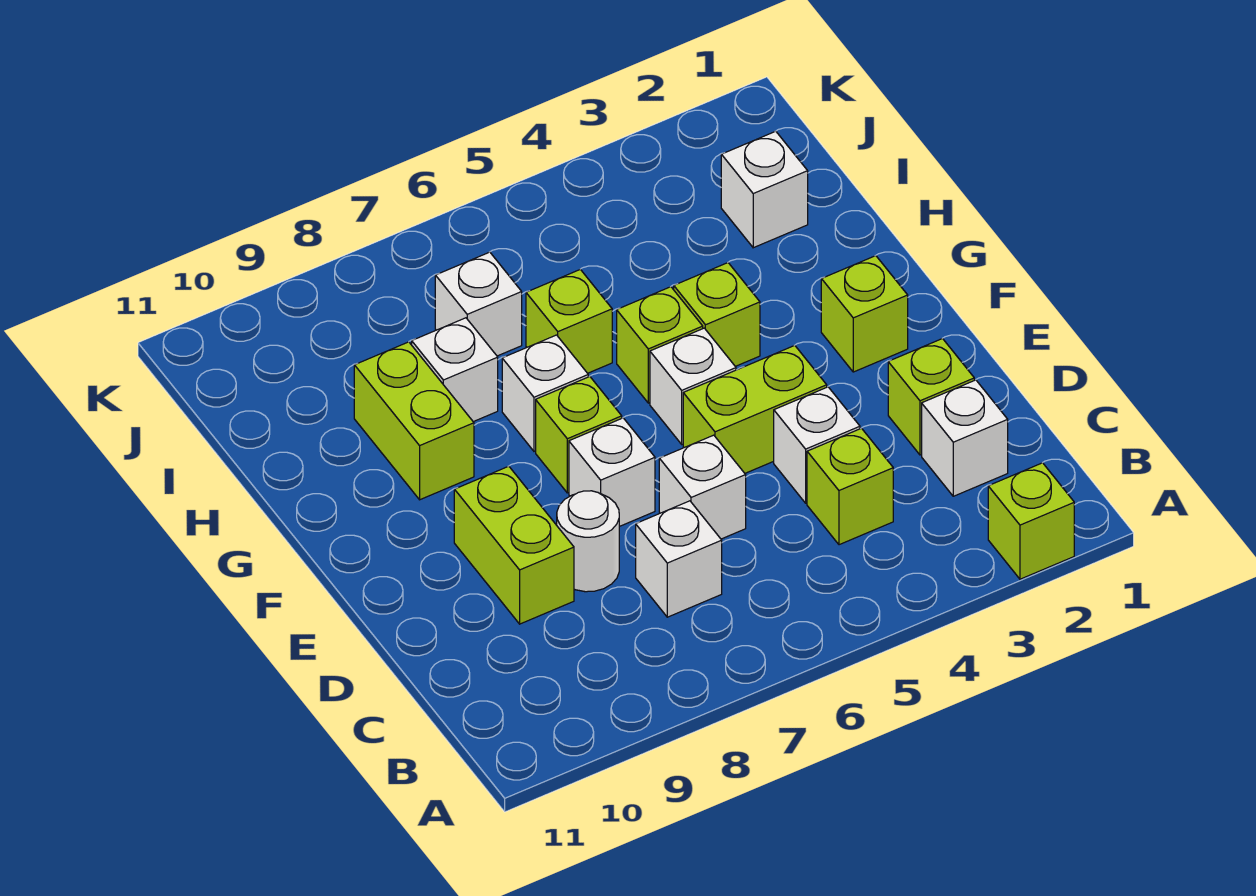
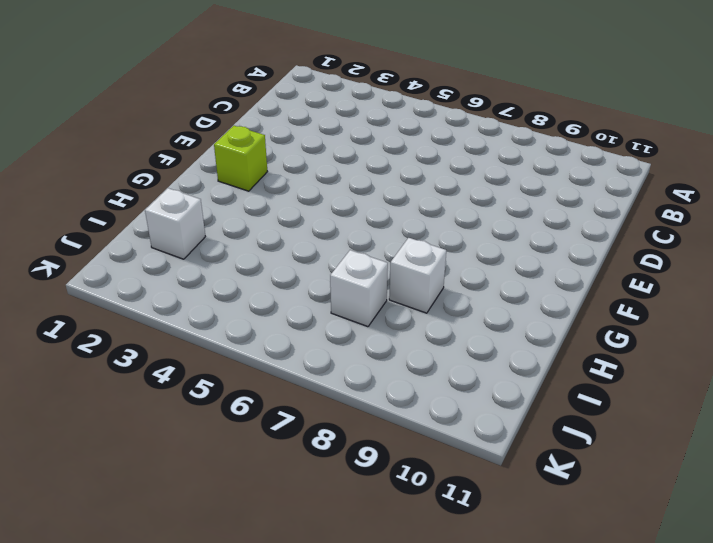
none -> lime brick A2 level 1
none -> white brick C2 level 1
none -> lime brick C4 level 1

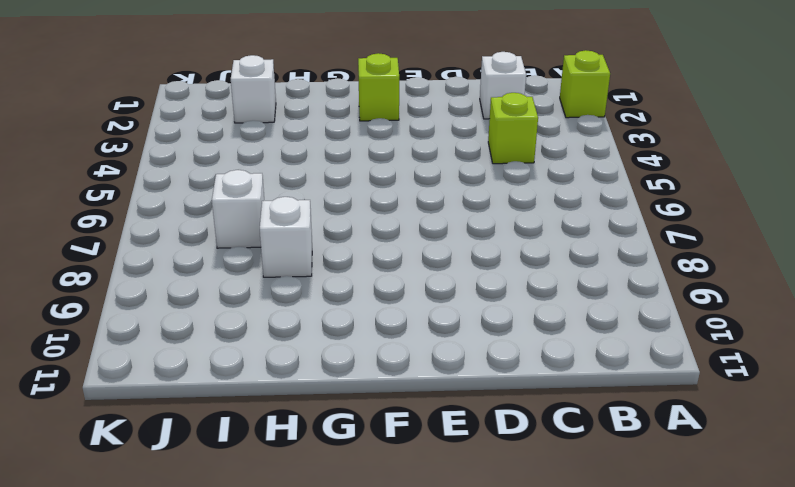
none -> white brick C7 level 1
none -> lime brick D2 level 1
none -> white brick D4 level 1

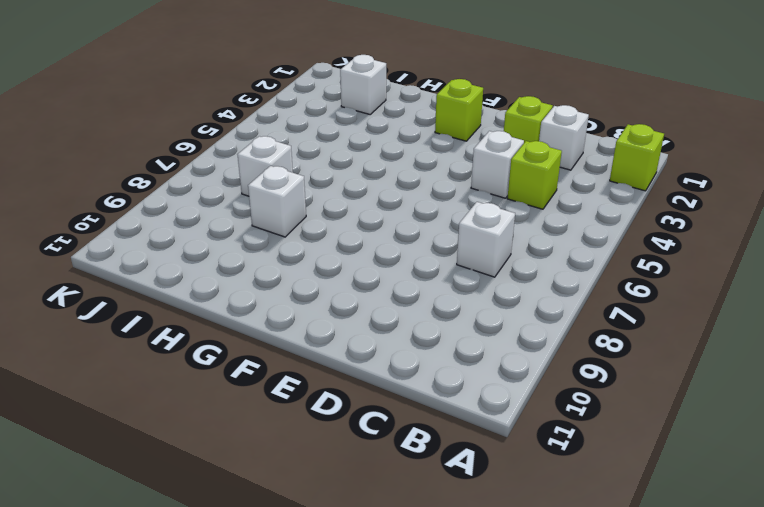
none -> white brick D6 level 1
none -> white round brick D8 level 1
none -> lime brick D9:E9 level 1

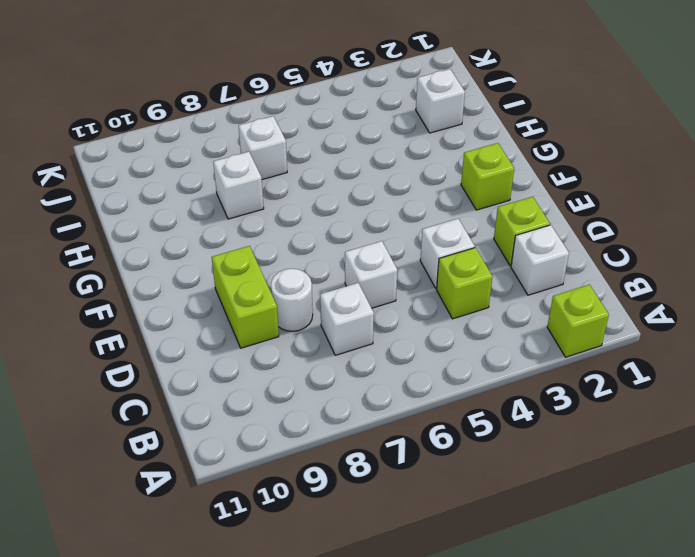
none -> lime brick E4:E5 level 1
none -> white brick E7 level 1
none -> white brick F5 level 1

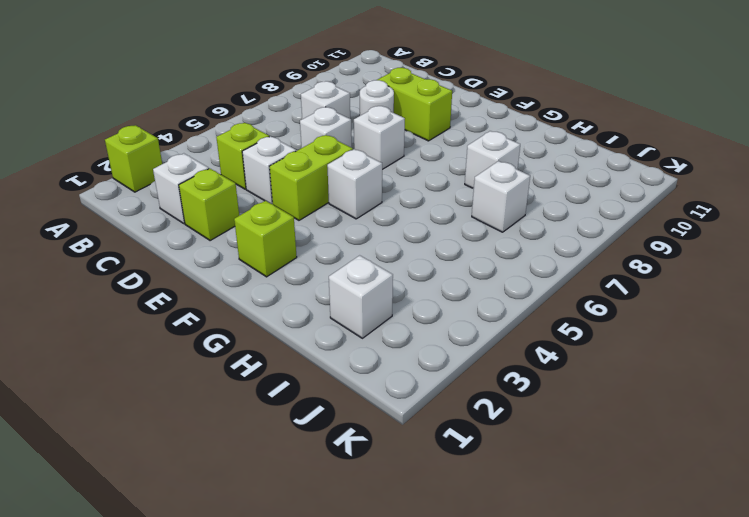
none -> lime brick F7 level 1
none -> lime brick G4 level 1
none -> lime brick G5 level 1

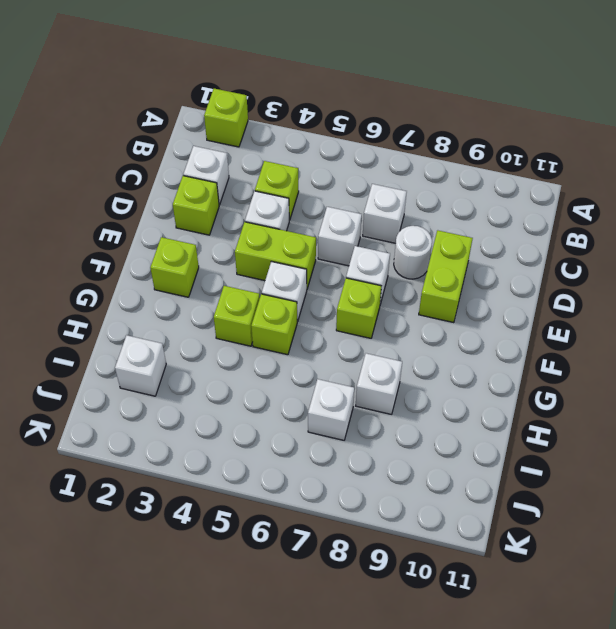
none -> white brick G7 level 1
none -> lime brick G9:H9 level 1
none -> lime brick H6 level 1

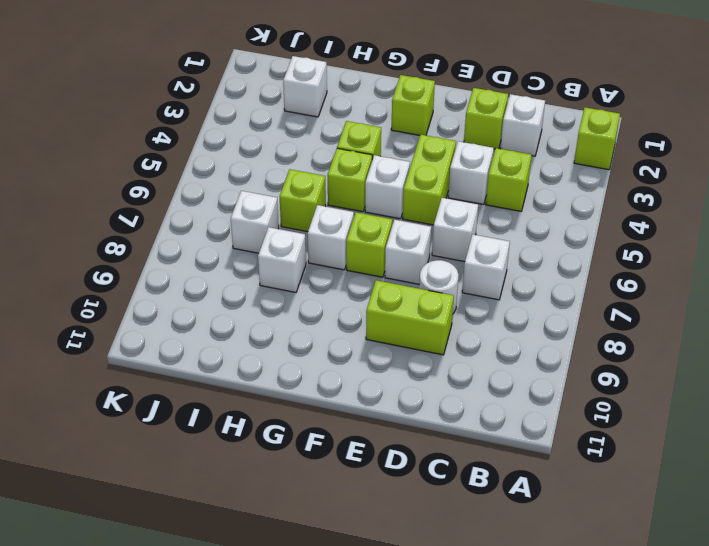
none -> lime brick G9:H9 level 1

